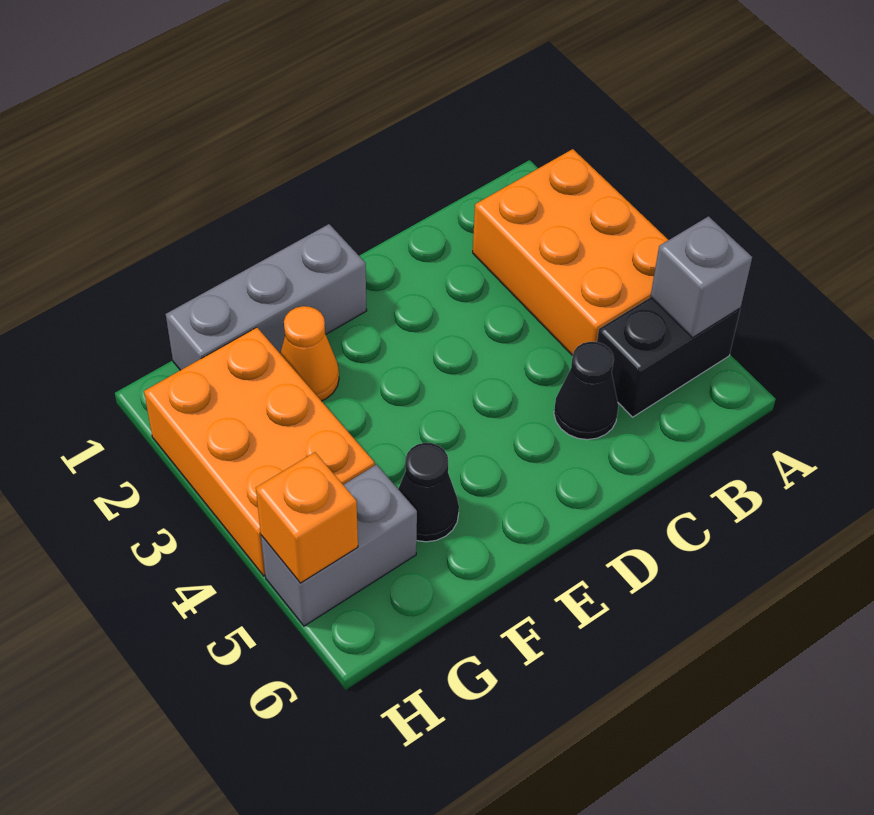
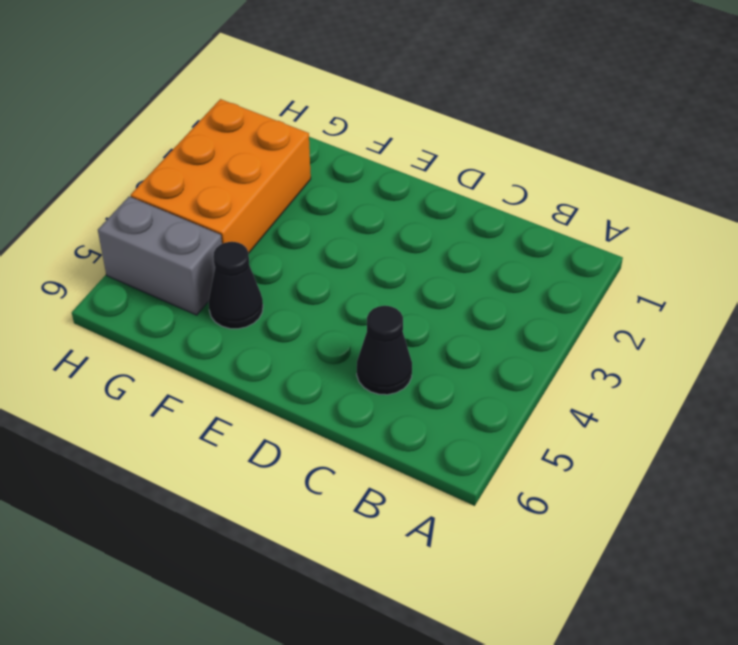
none -> orange brick A2:B4 level 1
none -> black brick A5:B5 level 1

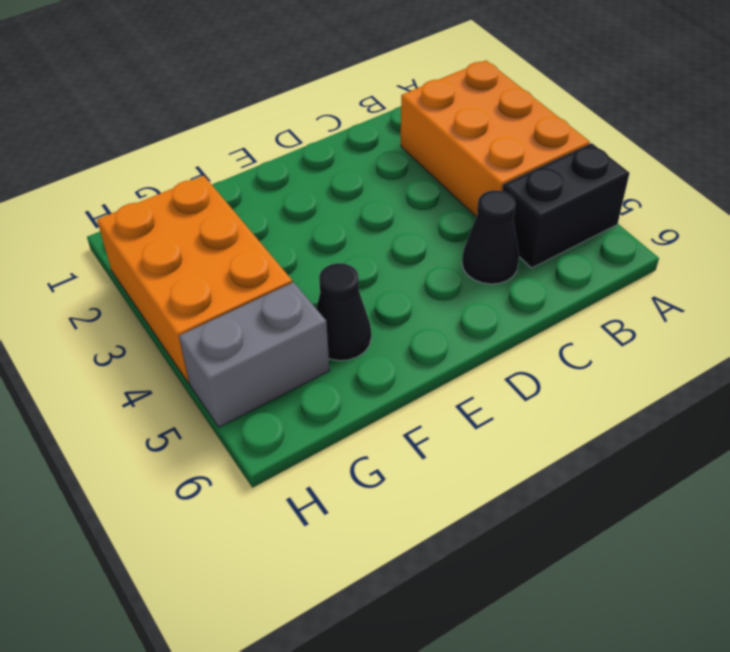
none -> grey brick E1:G1 level 1
none -> orange cone F2 level 1

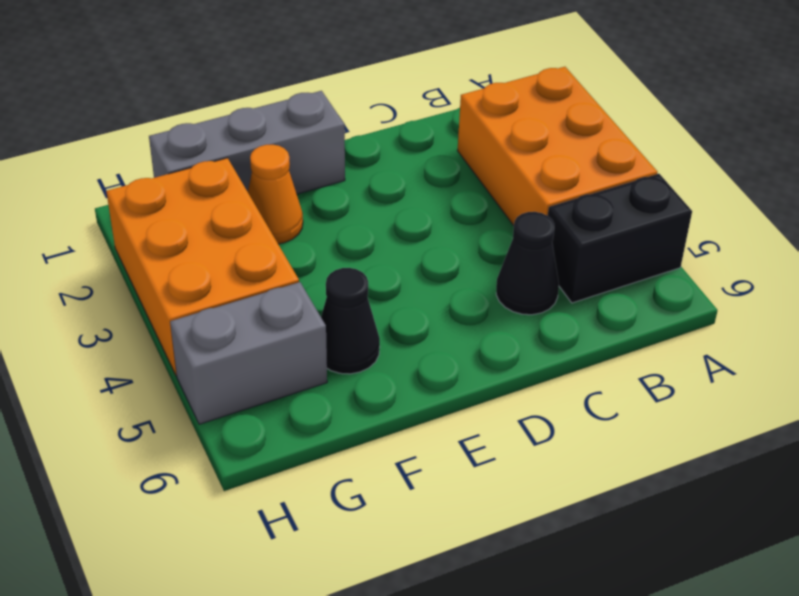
none -> grey brick A5 level 2
none -> orange brick H5 level 2

